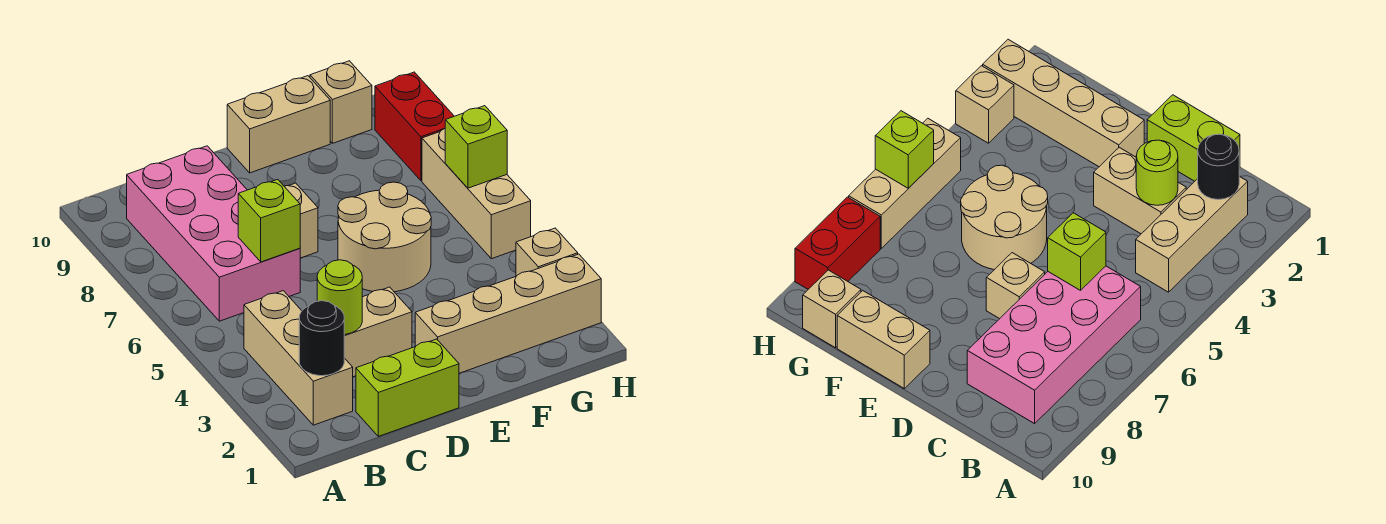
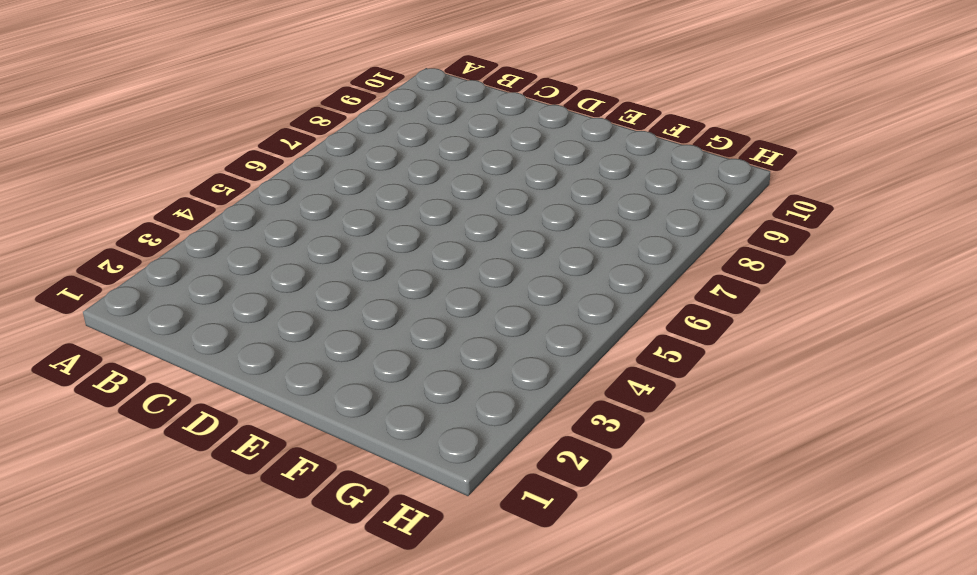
none -> tan brick B2:B4 level 1
none -> pink brick B6:C9 level 1
none -> lime brick C1:D1 level 1

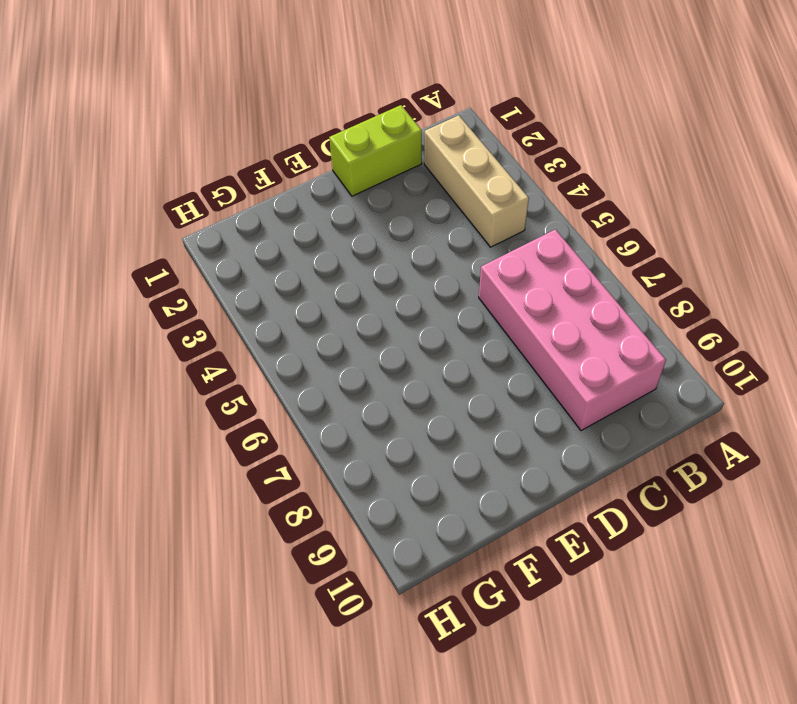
none -> tan brick C3:D3 level 1
none -> tan brick D7 level 1
none -> tan brick E2:H2 level 1

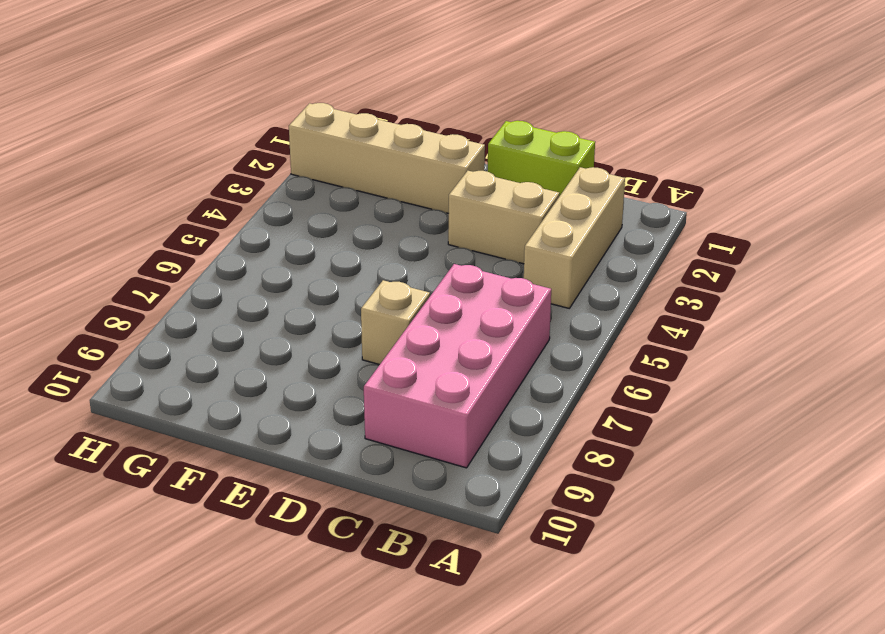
none -> tan round brick E5:F6 level 1
none -> tan brick E10:F10 level 1
none -> tan brick G10 level 1

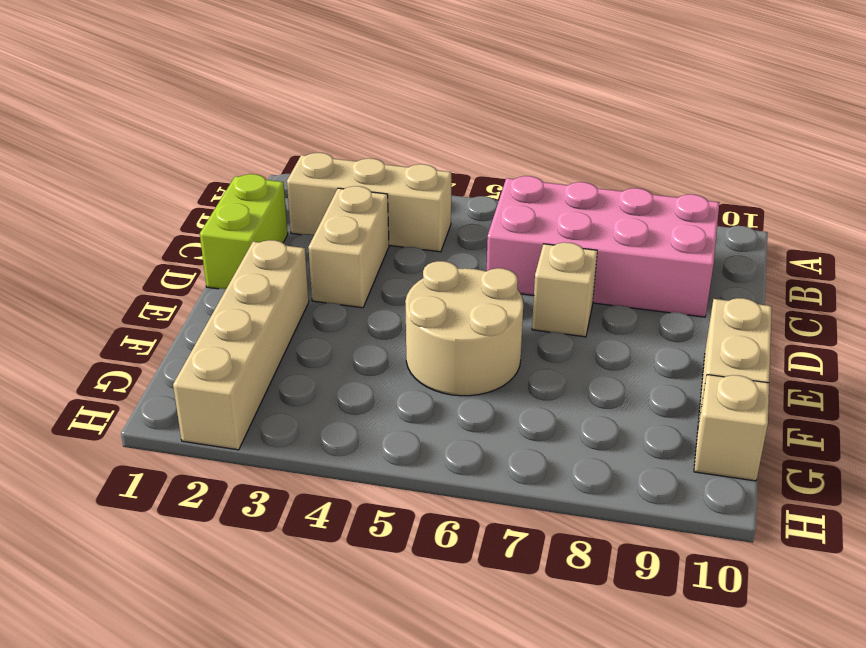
none -> tan brick H3 level 1
none -> tan brick H5:H7 level 1
none -> red brick H8:H9 level 1

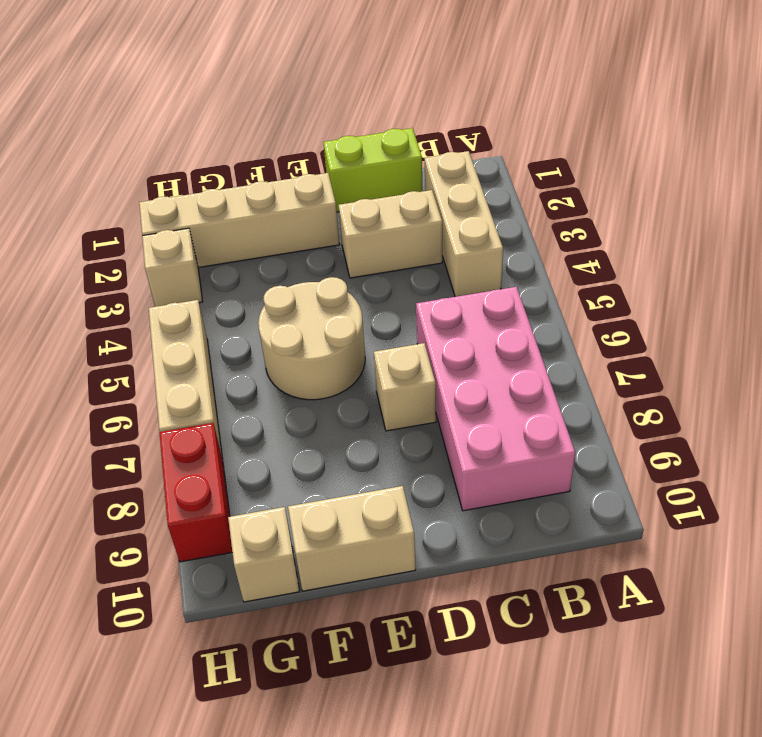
none -> black round brick B2 level 2
none -> lime round brick C3 level 2
none -> lime brick C6 level 2

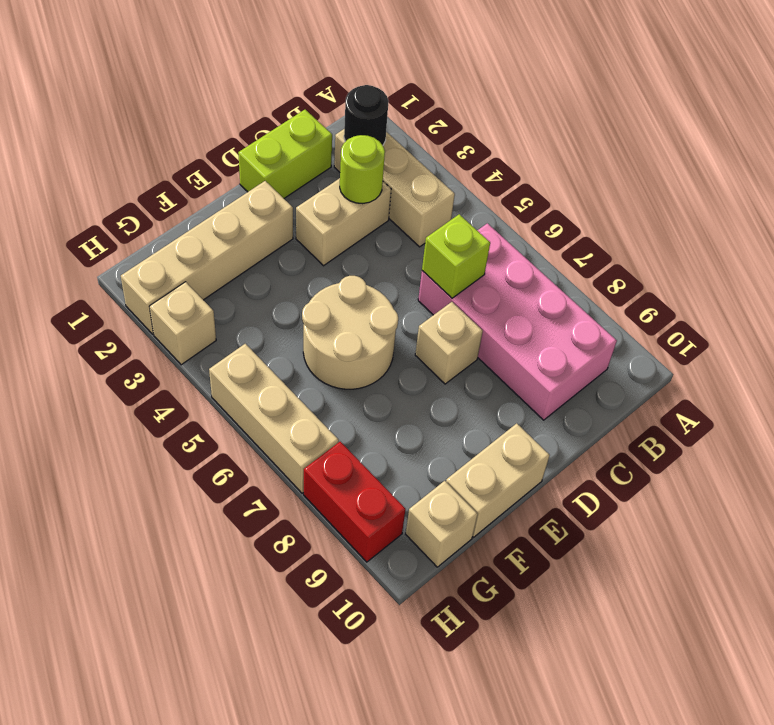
none -> lime brick H6 level 2

